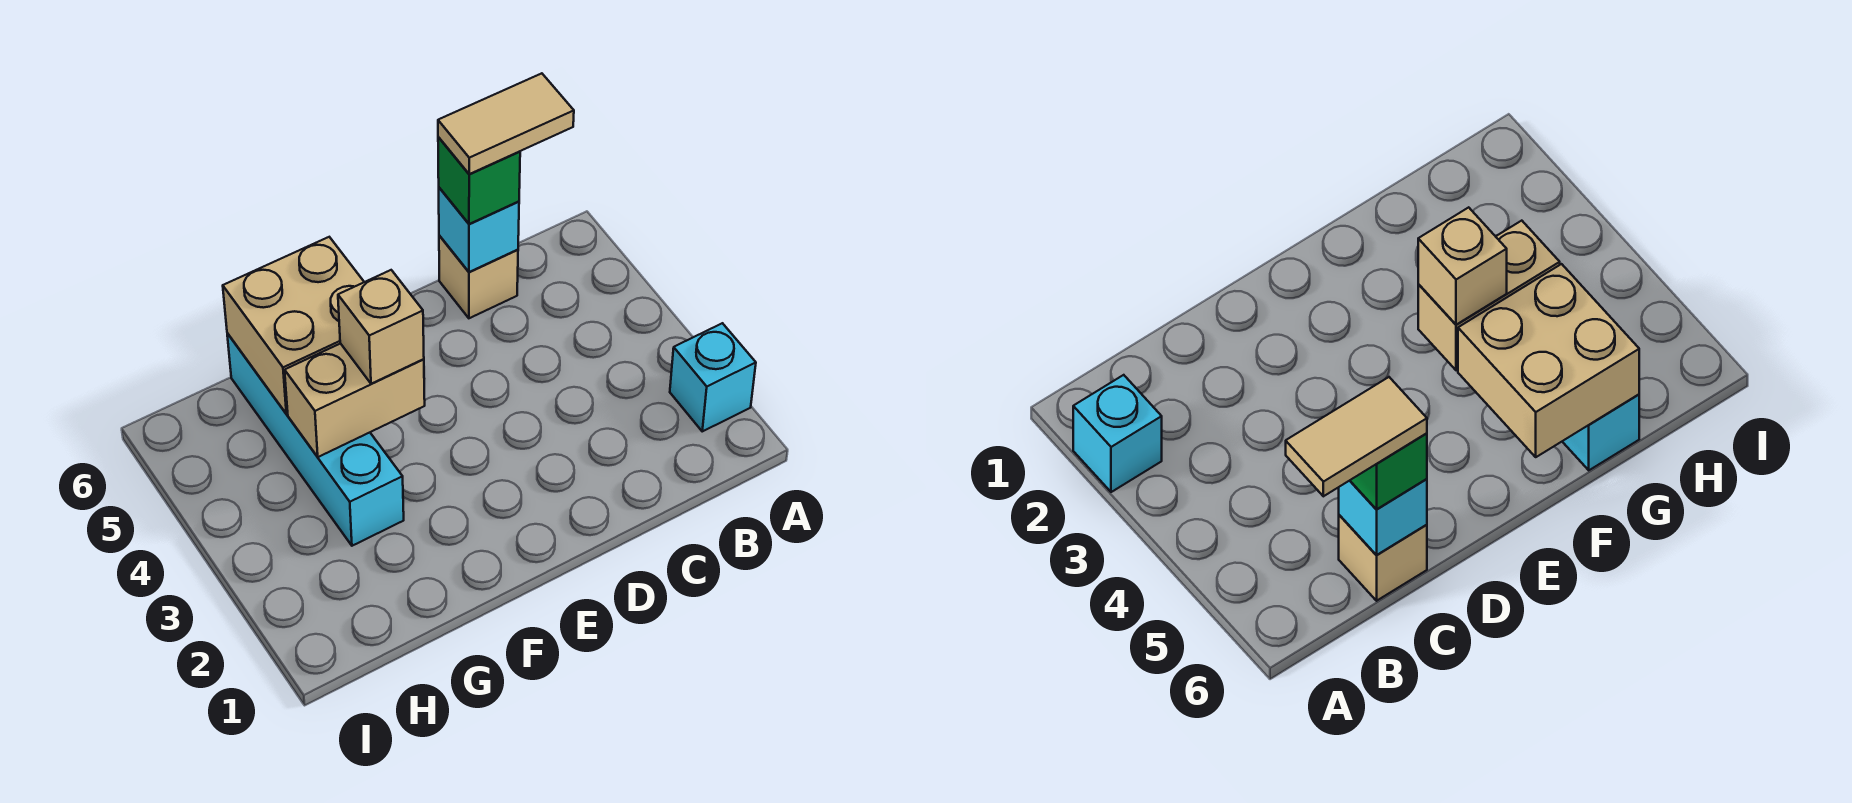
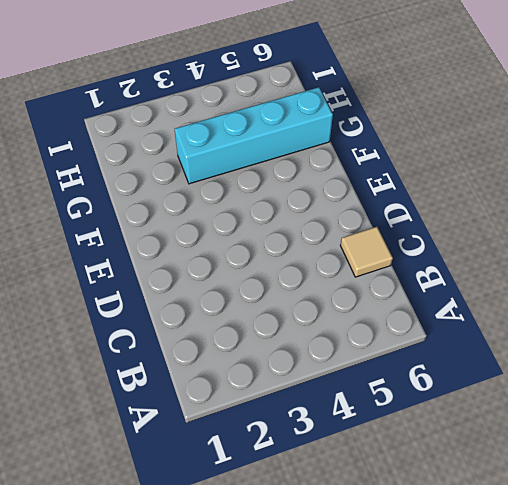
tan tile C6 level 1 -> tan brick C6 level 1
none -> cyan brick A2 level 1
none -> cyan brick C6 level 2

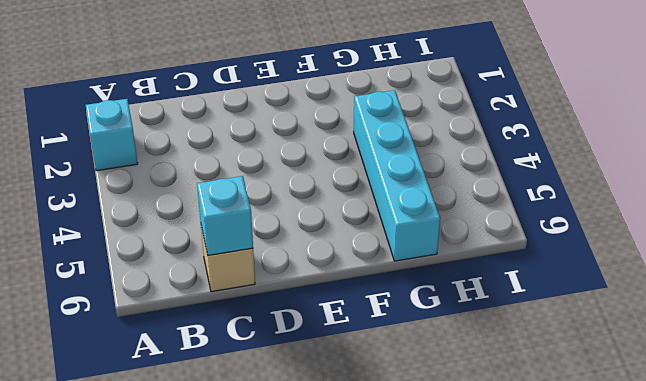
none -> tan brick F4:G4 level 2
none -> tan brick F5:G6 level 2

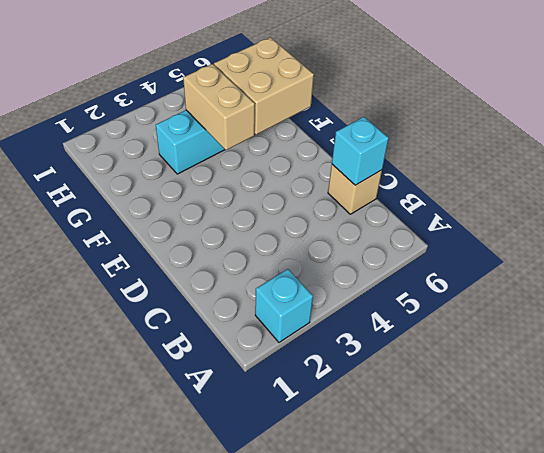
none -> green brick C6 level 3
none -> tan brick F4 level 3

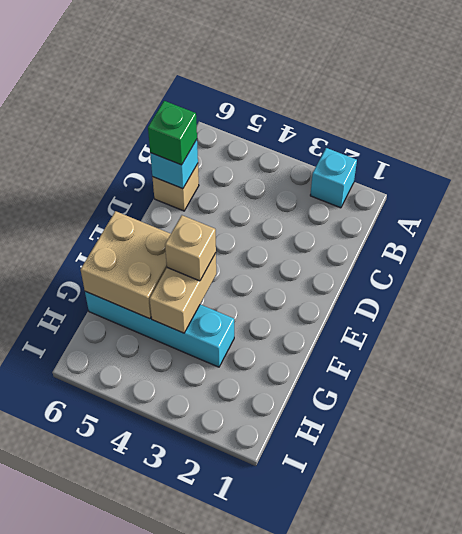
none -> tan tile B6:C6 level 4

